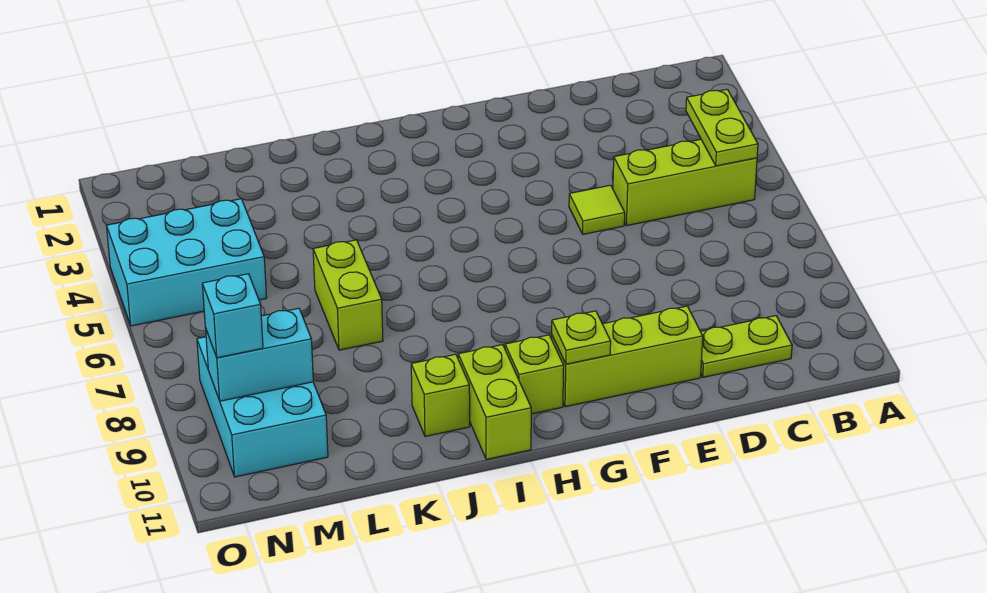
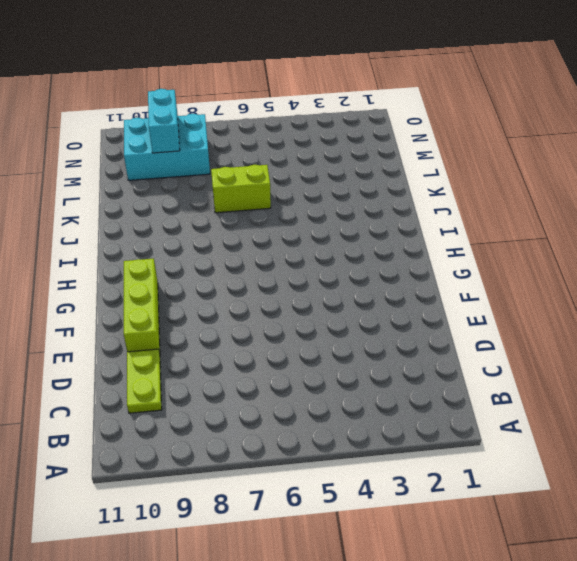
none -> lime brick B5:D5 level 1
none -> lime tile E5 level 1
none -> lime brick H10 level 1

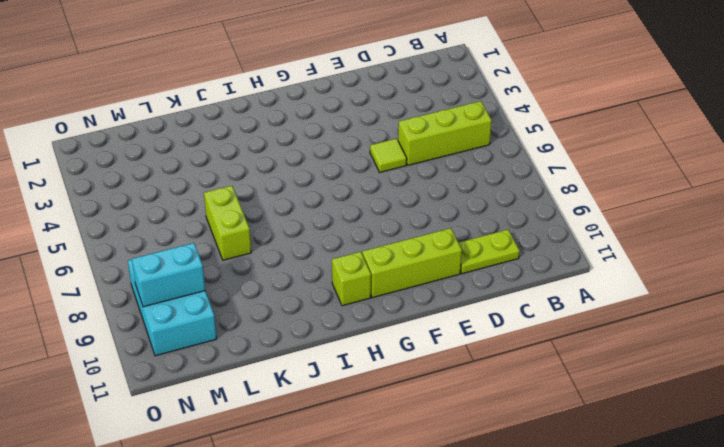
none -> lime brick I10:I11 level 1
none -> lime brick J10 level 1
none -> cyan brick M4:O5 level 1

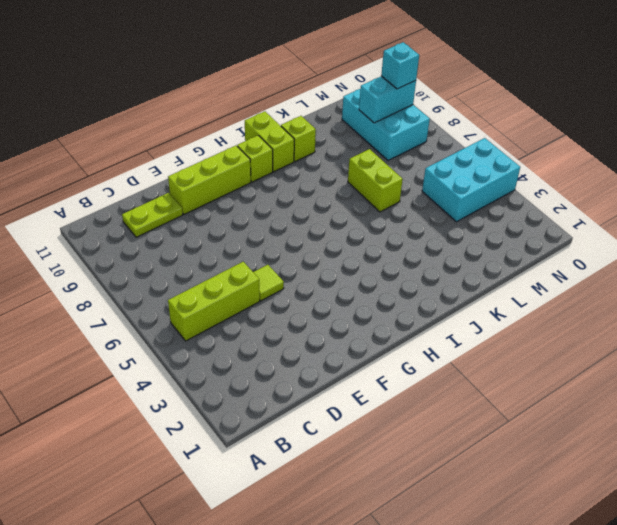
none -> lime plate B4:B5 level 2
none -> lime plate G10 level 2

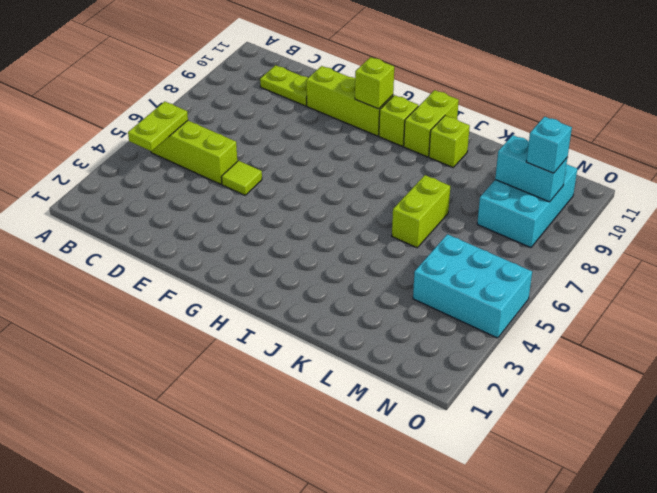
lime brick G10 level 2 -> lime plate G10 level 2

